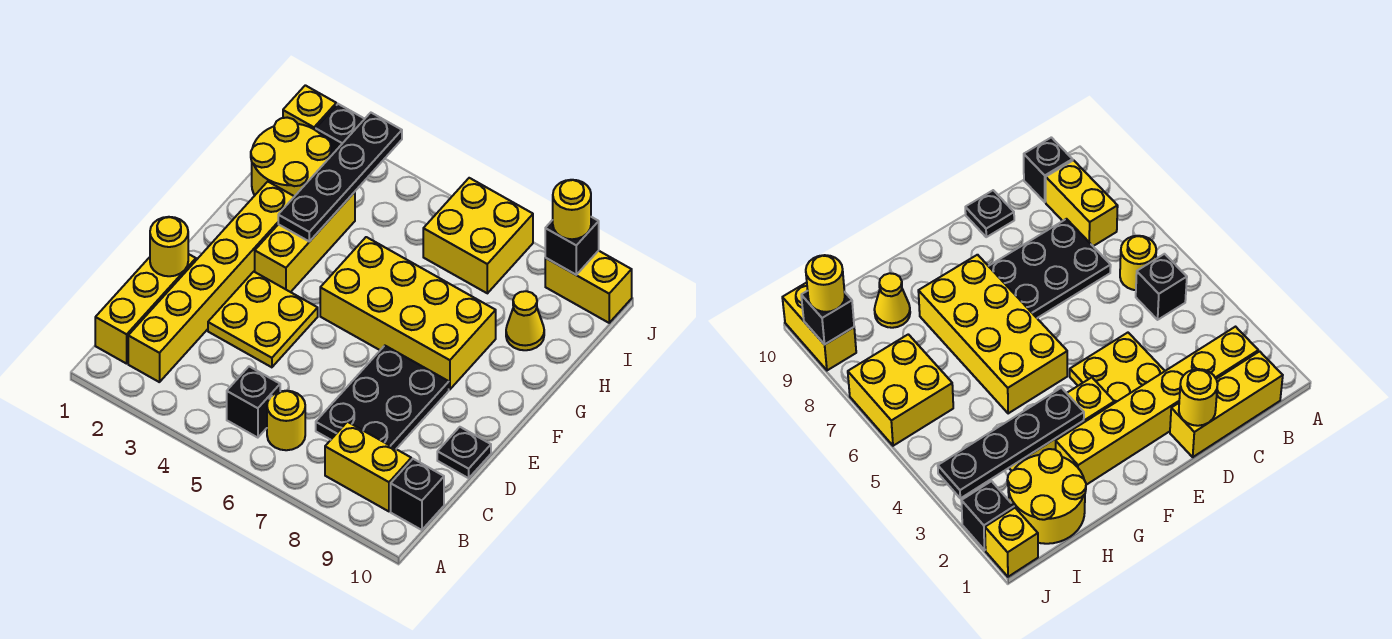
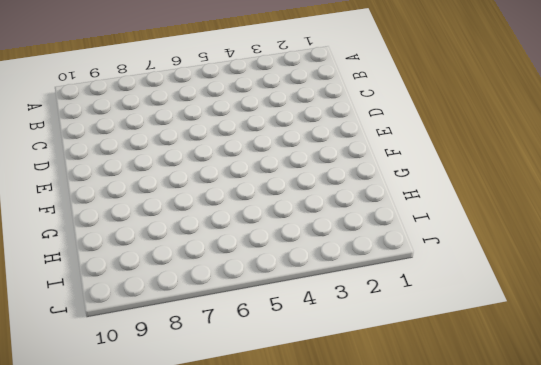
none -> yellow brick B1:D1 level 1
none -> yellow brick B2:G2 level 1
none -> black brick B5 level 1

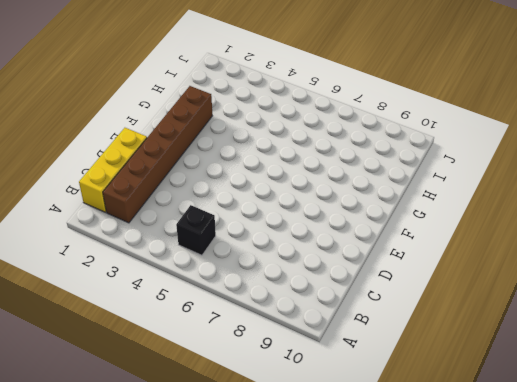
brown brick B2:G2 level 1 -> yellow brick B2:G2 level 1
none -> yellow round brick B6 level 1
none -> yellow brick B8:B9 level 1
none -> black brick B10 level 1

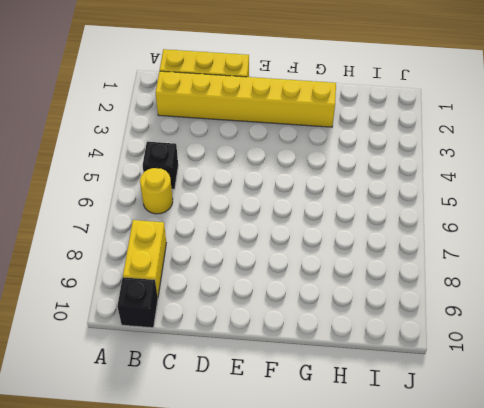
none -> black plate C7:E8 level 1
none -> yellow plate D3:E4 level 1
none -> black plate D10 level 1

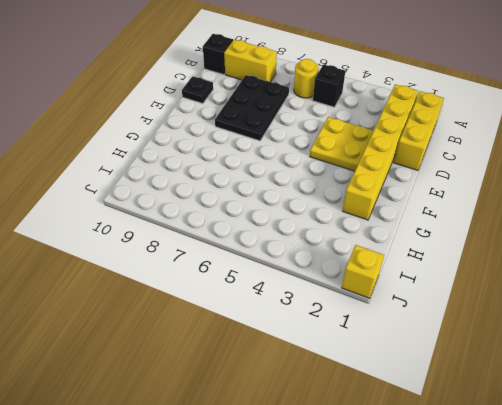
none -> yellow brick F3:H3 level 1
none -> yellow brick F5:G8 level 1
none -> yellow round brick H1:I2 level 1

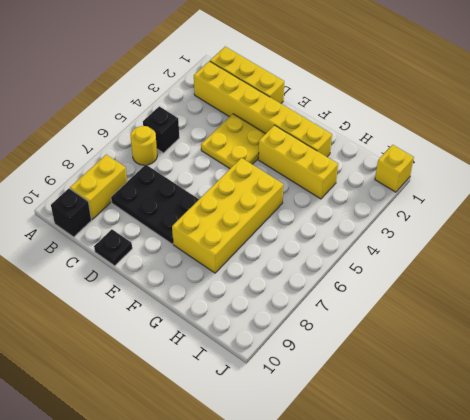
none -> yellow round brick H1:I2 level 1
none -> yellow cone H9 level 1
none -> yellow brick I6:J7 level 1

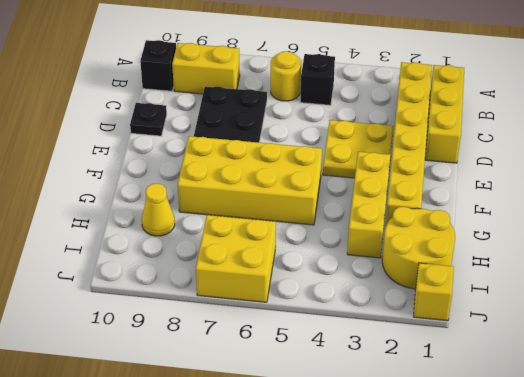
none -> black brick J2 level 1
none -> yellow brick J9:J10 level 1
none -> yellow round brick D1 level 2

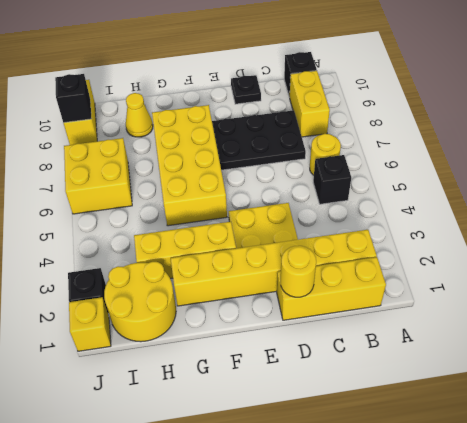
none -> black plate G3:J3 level 2
none -> yellow round brick J9 level 3

